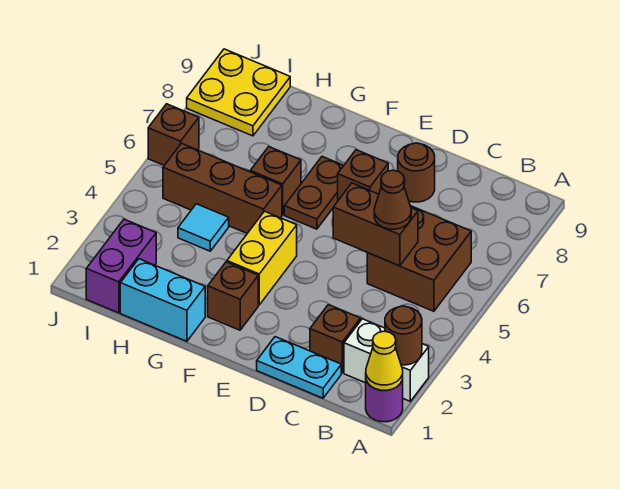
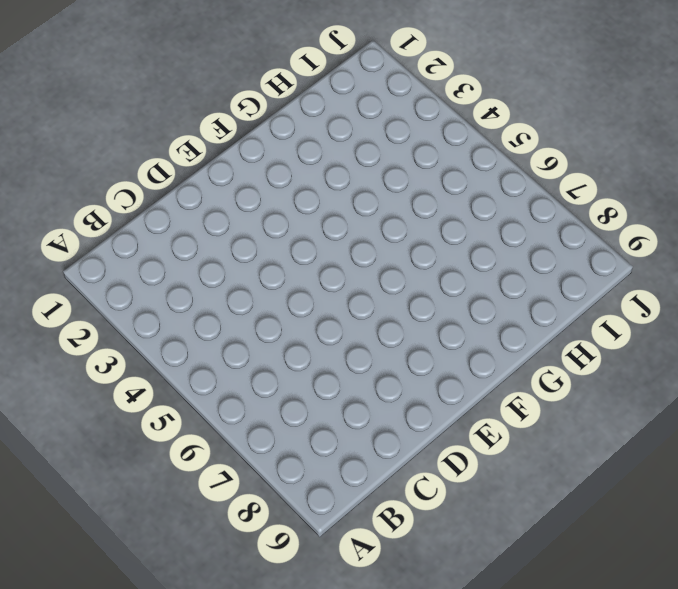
none -> purple round brick A1 level 1
none -> white brick A2:B2 level 1
none -> brown brick B5:C6 level 1

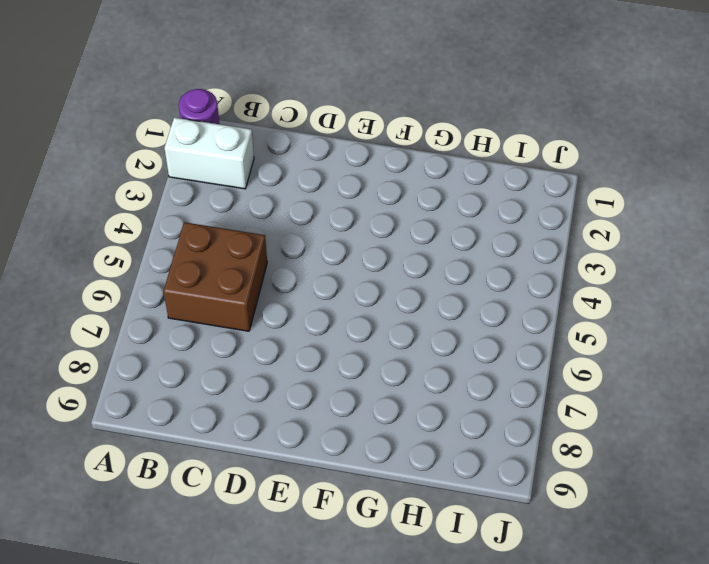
none -> cyan plate C1:D1 level 1
none -> brown brick C2 level 1
none -> brown round brick D8 level 1

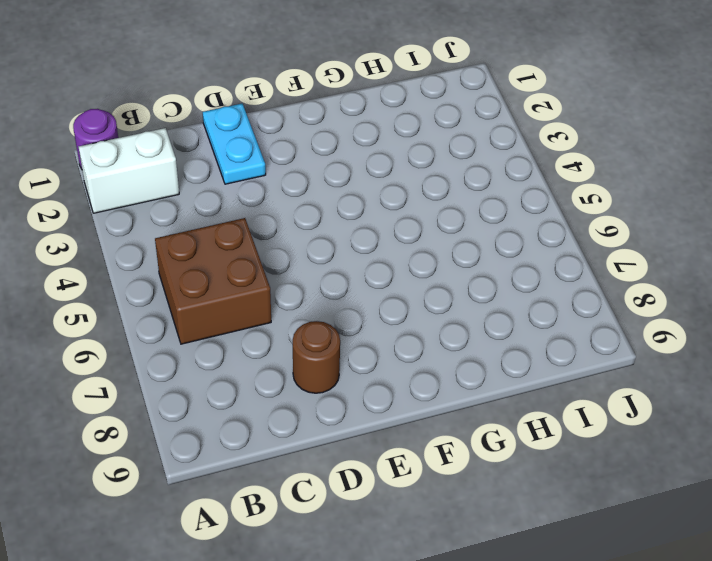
cyan plate D1:D2 level 1 -> cyan plate C1:D1 level 1
none -> brown brick C2 level 1
none -> brown brick E7 level 1
none -> brown brick F2 level 1

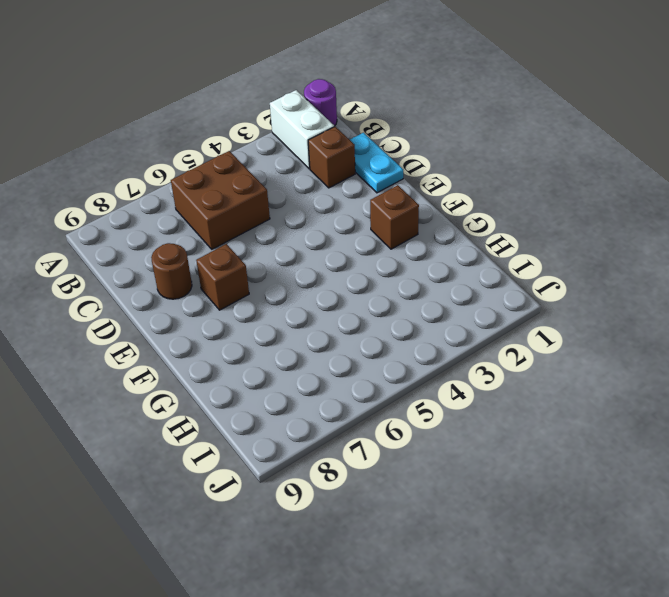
none -> yellow brick F3:F4 level 1
none -> brown plate F6:F7 level 1
none -> cyan brick G1:H1 level 1

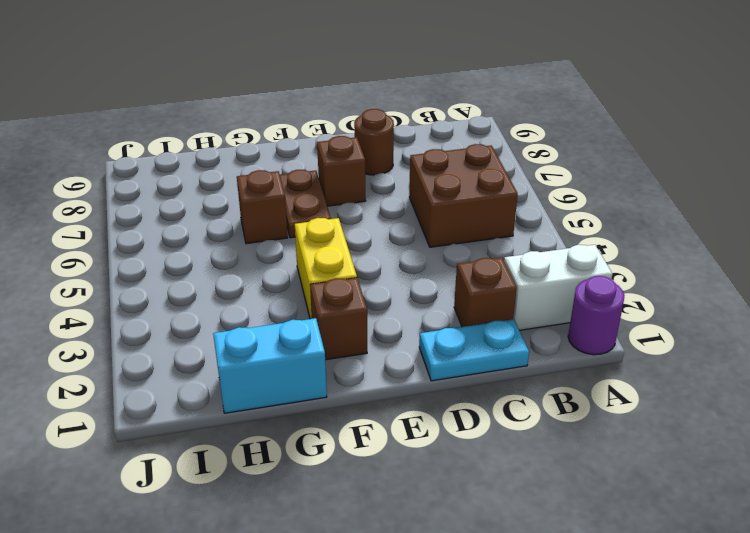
none -> brown brick G5:I5 level 1
none -> cyan tile H4 level 1
none -> purple brick I1:I2 level 1

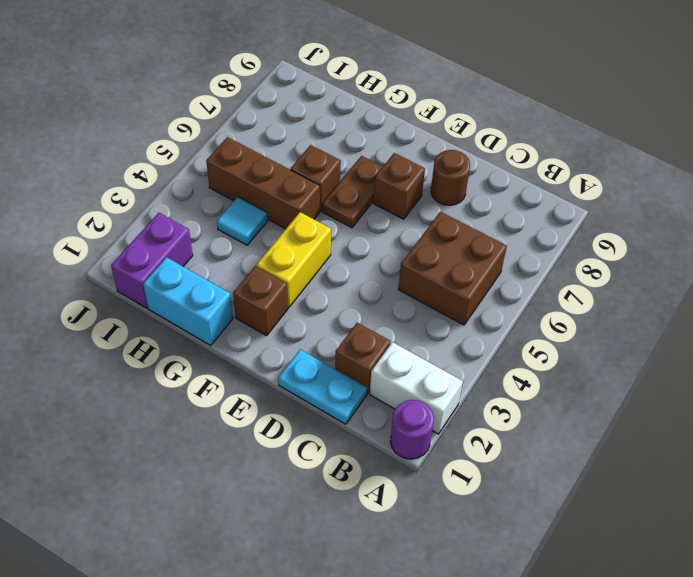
none -> yellow plate I8:J9 level 1
none -> brown brick J6 level 1
none -> yellow cone A1 level 2

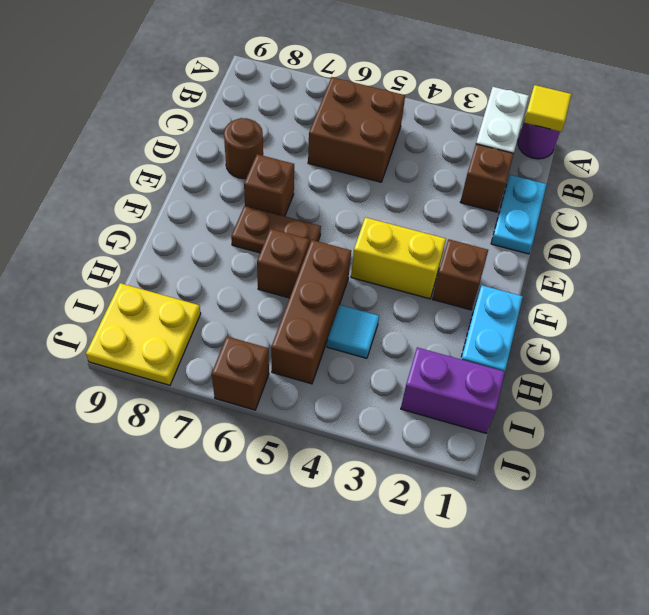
yellow tile A1 level 2 -> yellow cone A1 level 2
none -> brown round brick A2 level 2
none -> brown brick C5:D5 level 2
none -> brown cone C5 level 3

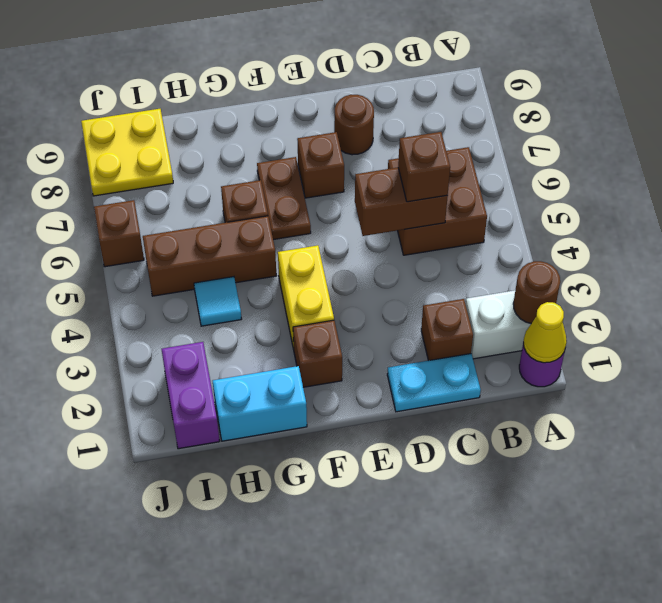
brown brick C5 level 3 -> brown cone C5 level 3

